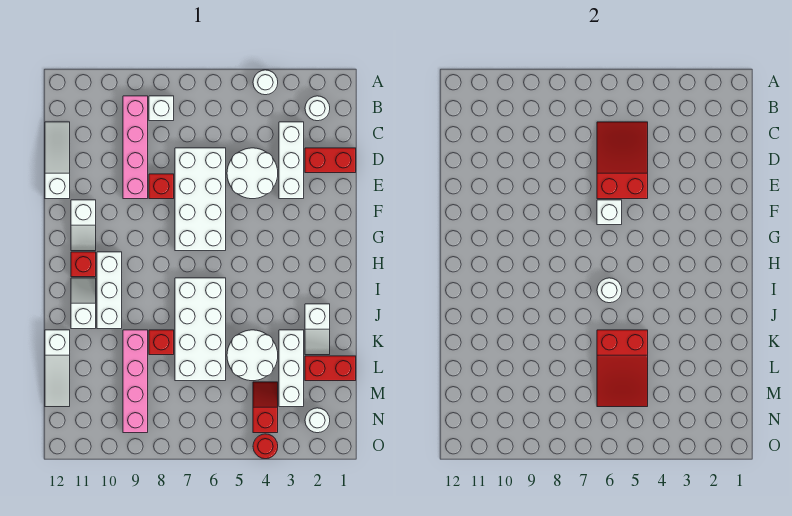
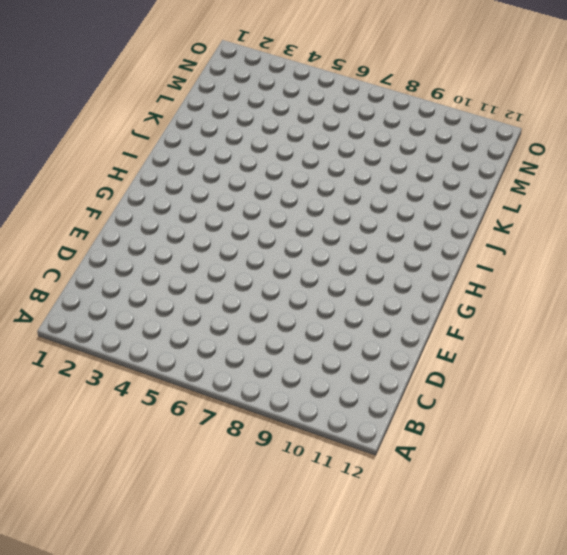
none -> white round brick A4 level 1
none -> white round brick B2 level 1
none -> white brick B8 level 1

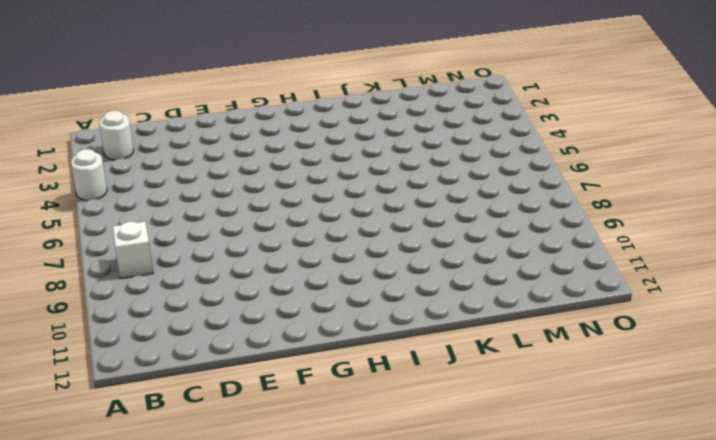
none -> pink brick B9:E9 level 1
none -> white brick C3:E3 level 1
none -> white slope C12:E12 level 1 top E

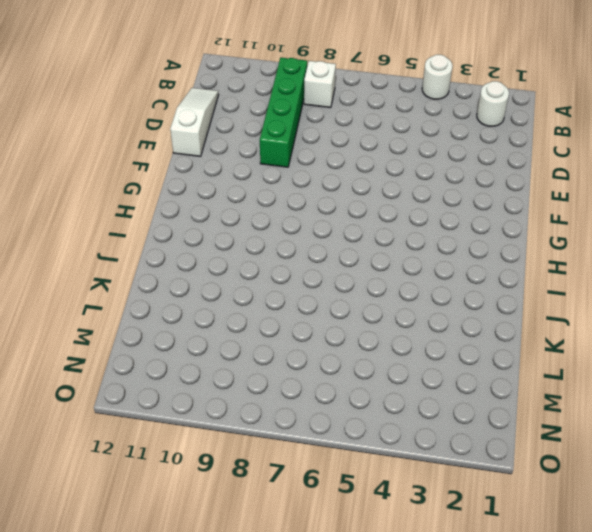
green brick B9:E9 level 1 -> pink brick B9:E9 level 1
none -> white brick C3:E3 level 1
none -> red brick D1:D2 level 1
none -> white round brick D4:E5 level 1

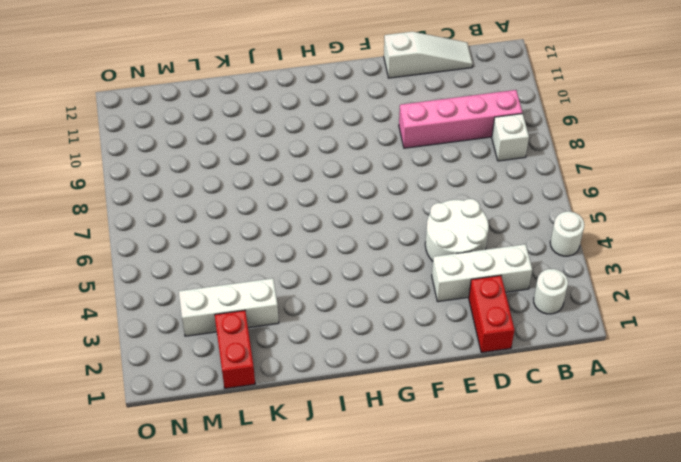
none -> white brick D6:G7 level 1
none -> red brick E8 level 1
none -> white slope F11:G11 level 1 top F

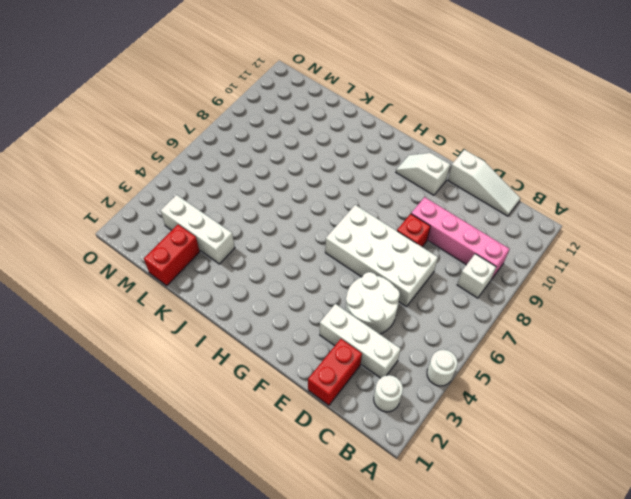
none -> white brick H10:J10 level 1
none -> red brick H11 level 1
none -> white brick I6:L7 level 1

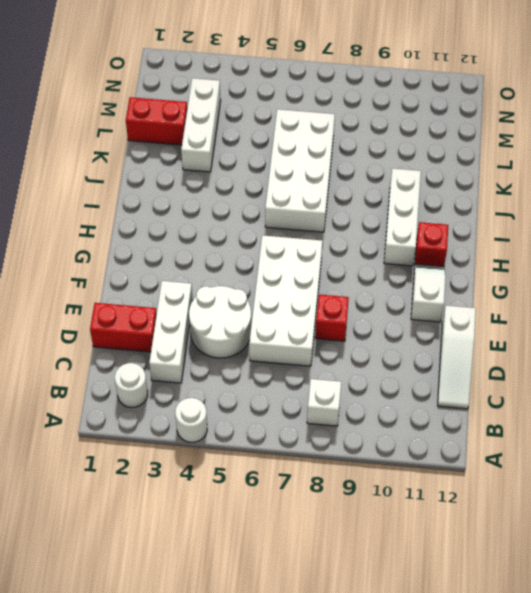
none -> pink brick B9:E9 level 1
none -> white slope I11:J11 level 1 top J
none -> white slope J2:K2 level 1 top J

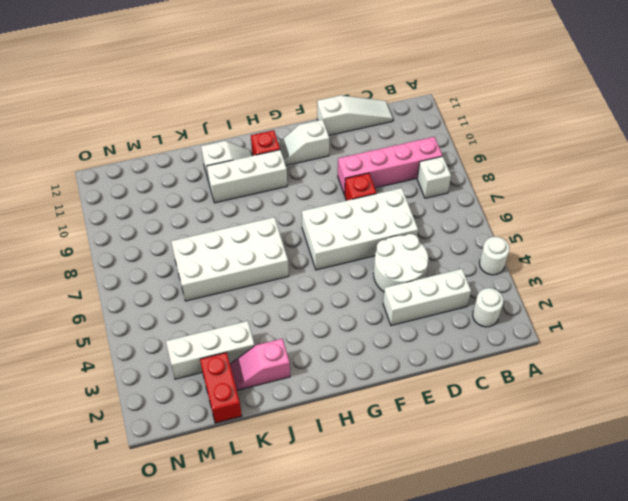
pink slope J2:K2 level 1 top J -> white slope J2:K2 level 1 top J
none -> red brick D1:D2 level 1
none -> white round brick K4:L5 level 1
none -> red brick K8 level 1

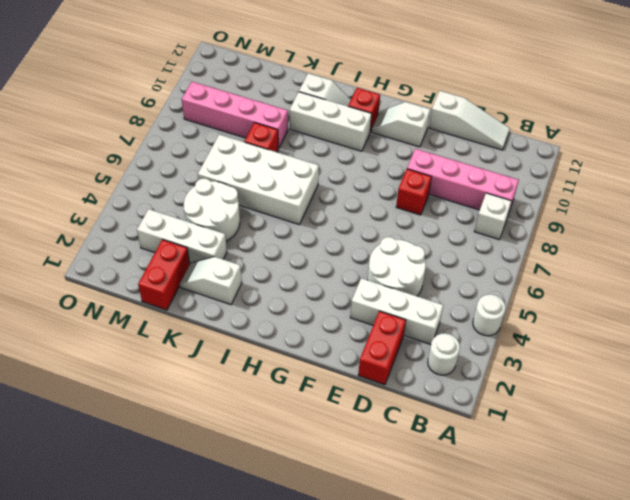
none -> white brick D6:G7 level 1
none -> white slope K12:M12 level 1 top K
none -> red slope M4:N4 level 1 top N

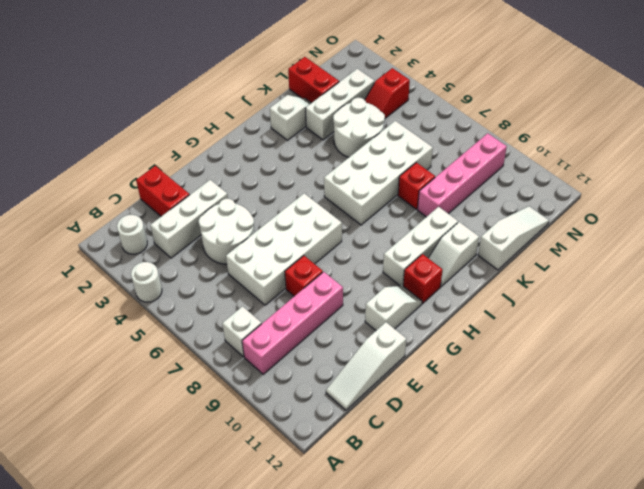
none -> white round brick N2 level 1
none -> red round brick O4 level 1
none -> red slope C5:E6 level 2 top E

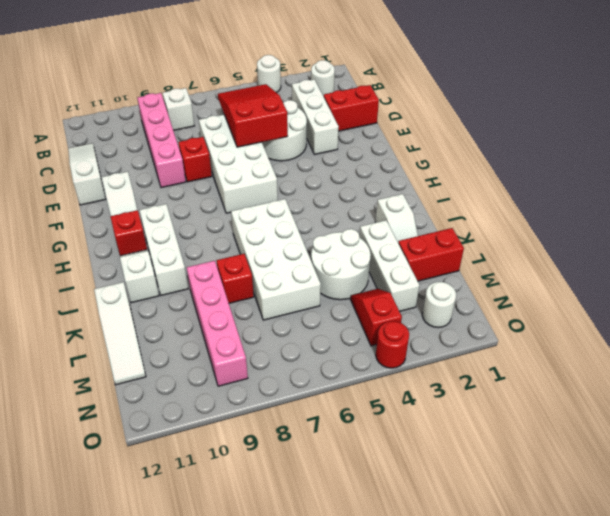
none -> white brick F6 level 2
none -> white round brick I6 level 2
none -> red slope K5:M6 level 2 top K

